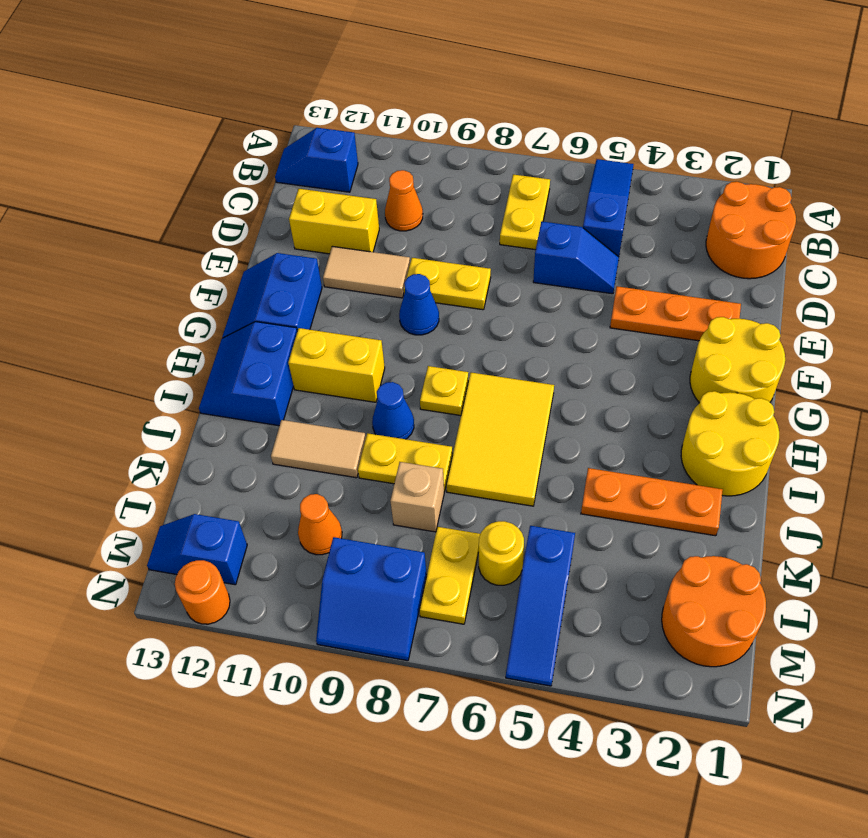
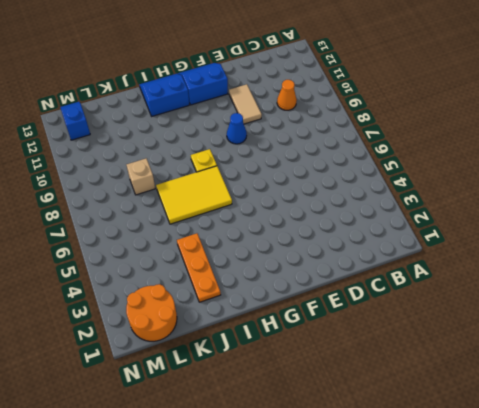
none -> blue slope A5:C5 level 1 top C
none -> orange round brick B1:C2 level 1
none -> yellow plate B7:C7 level 1
none -> blue slope B12:B13 level 1 top 12

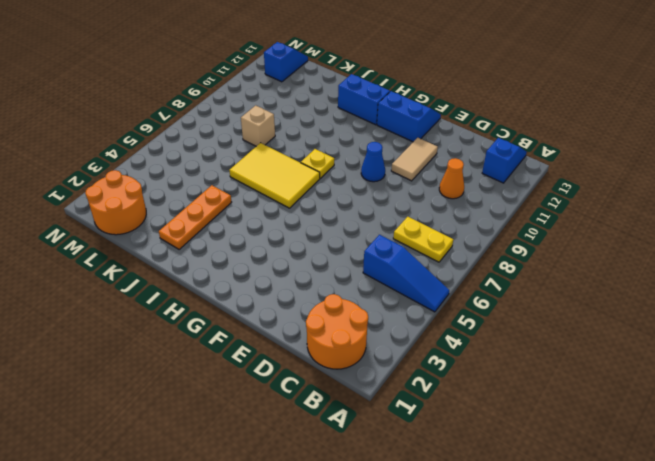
none -> blue slope D5:D6 level 1 top 6
none -> yellow brick D11:D12 level 1
none -> orange plate E2:E4 level 1
none -> yellow plate E8:E9 level 1

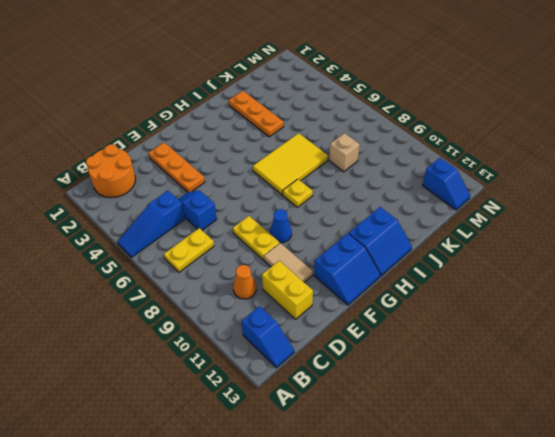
none -> yellow round brick F1:G2 level 1
none -> yellow round brick H1:I2 level 1
none -> yellow brick H10:H11 level 1
none -> blue cone I9 level 1

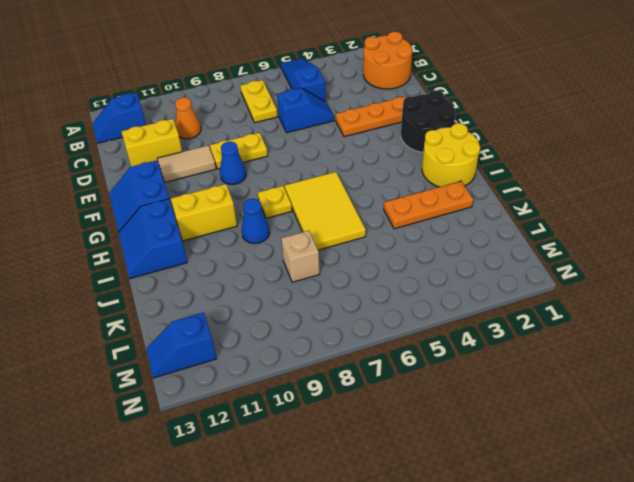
black round brick F1:G2 level 1 -> yellow round brick F1:G2 level 1
none -> yellow plate J8:J9 level 1
none -> tan tile J10:J11 level 1
none -> orange round brick L1:M2 level 1
none -> blue slope L5:N5 level 1 top L

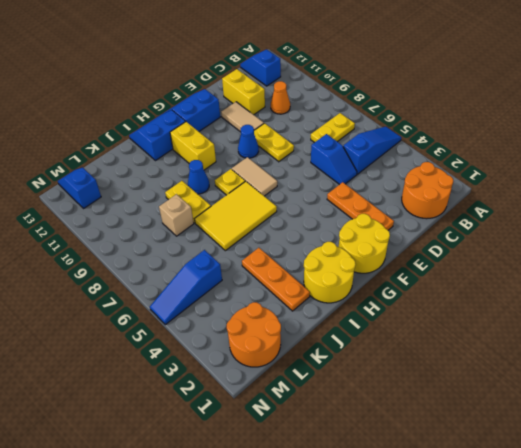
tan tile G7:G8 level 1 -> tan tile J10:J11 level 1
none -> yellow round brick L6 level 1
none -> yellow plate L7:M7 level 1
none -> orange cone L10 level 1
none -> blue slope M8:N9 level 1 top M

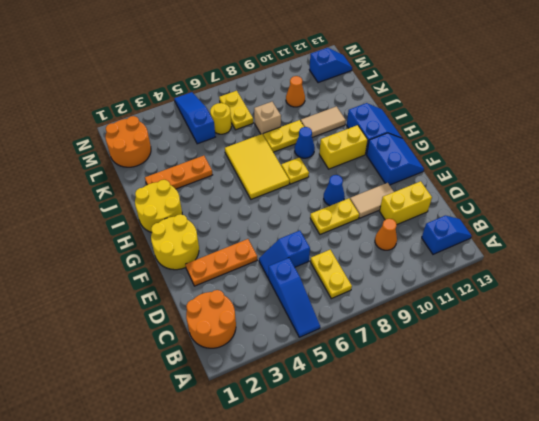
none -> blue slope M8:N9 level 1 top M
none -> orange round brick N12 level 1

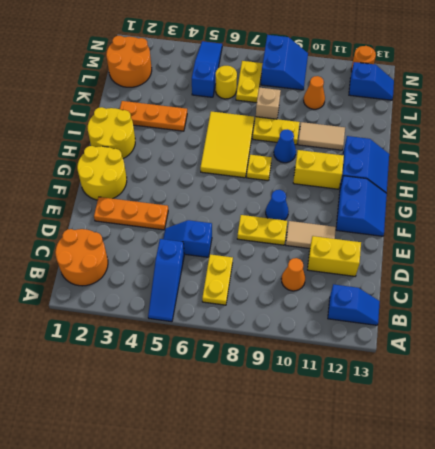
blue slope M8:N9 level 1 top 8 -> blue slope M8:N9 level 1 top M

